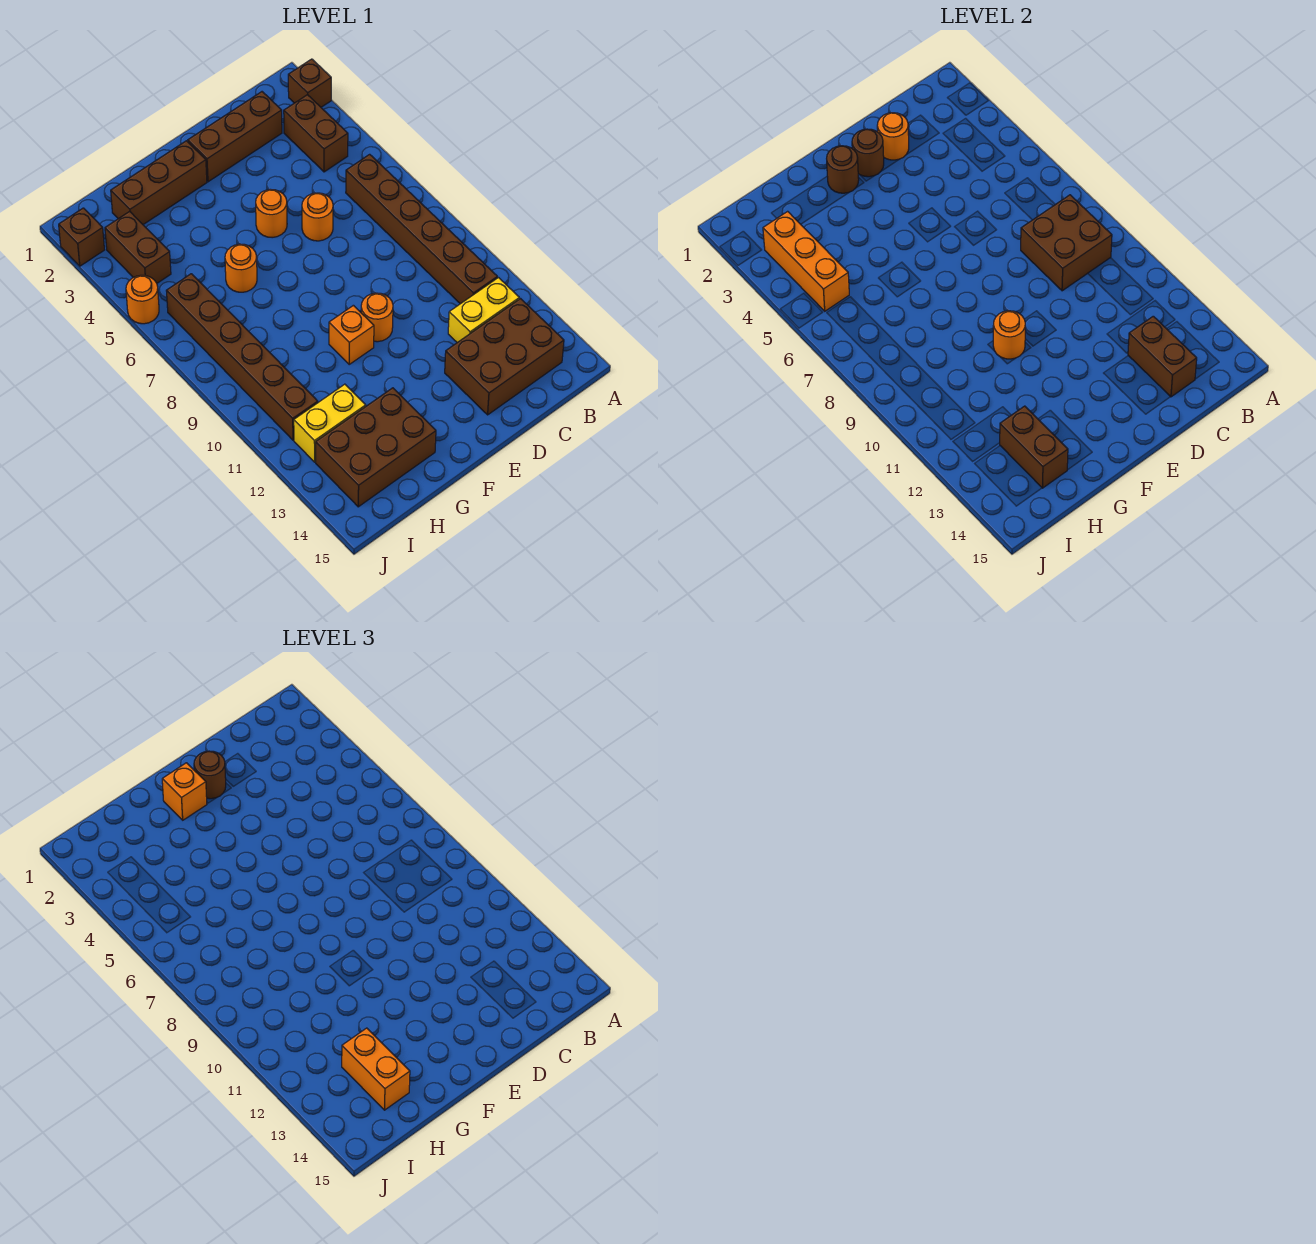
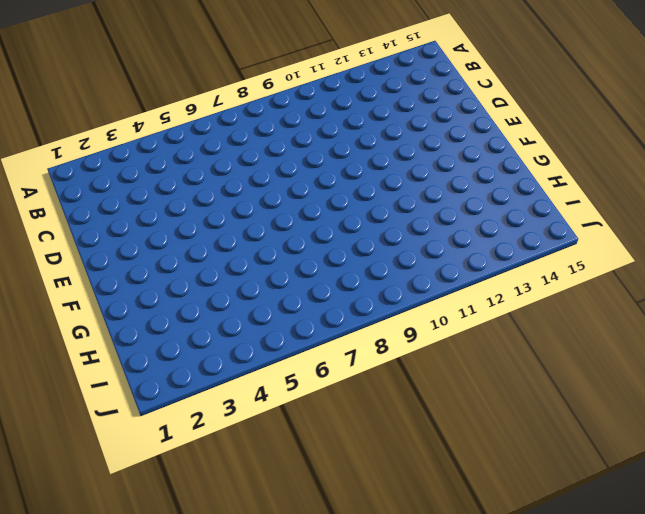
none -> brown brick A2 level 1
none -> brown brick B3:B4 level 1
none -> brown brick B6:B11 level 1

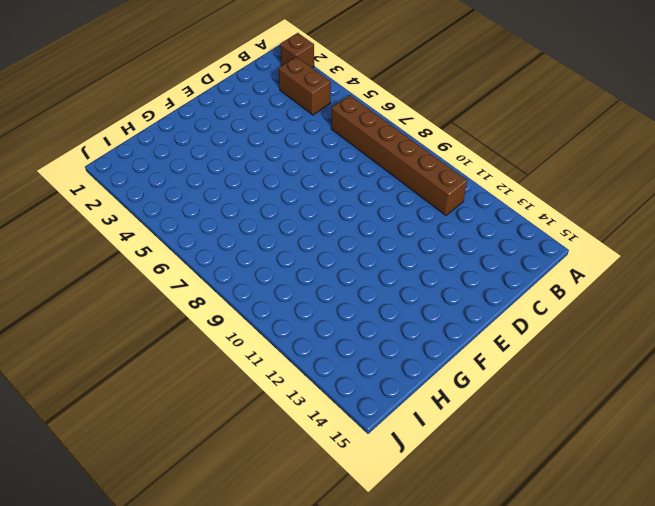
none -> yellow brick B12:C12 level 1
none -> brown brick B13:D14 level 1
none -> brown brick C2:E2 level 1

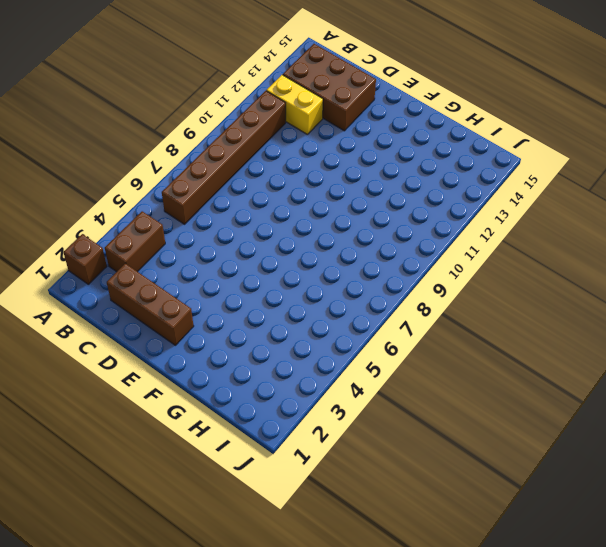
none -> orange round brick D6 level 1
none -> orange round brick E5 level 1
none -> orange round brick E10 level 1

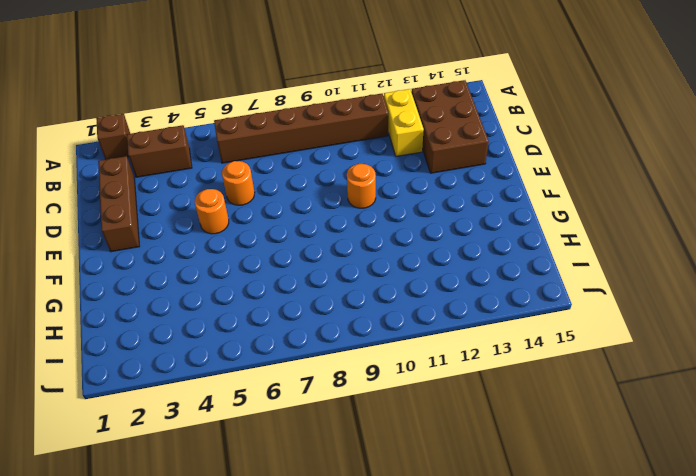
none -> brown brick F2:H2 level 1
none -> orange brick F10 level 1
none -> orange round brick G6 level 1

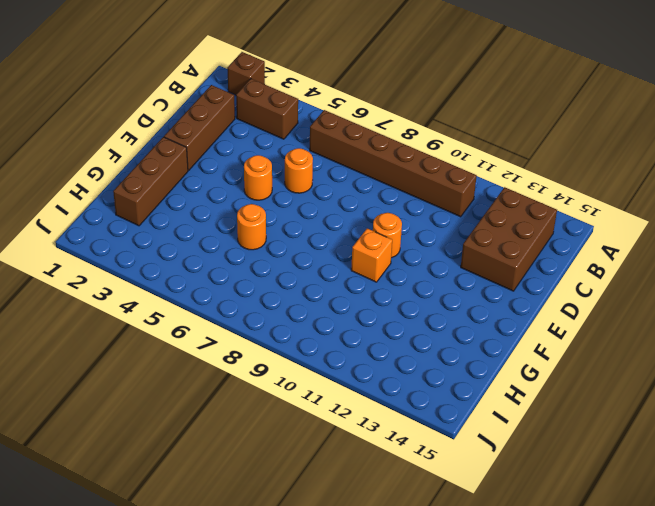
none -> yellow brick B12:C12 level 1
none -> brown brick G13:I14 level 1
none -> yellow brick H12:I12 level 1

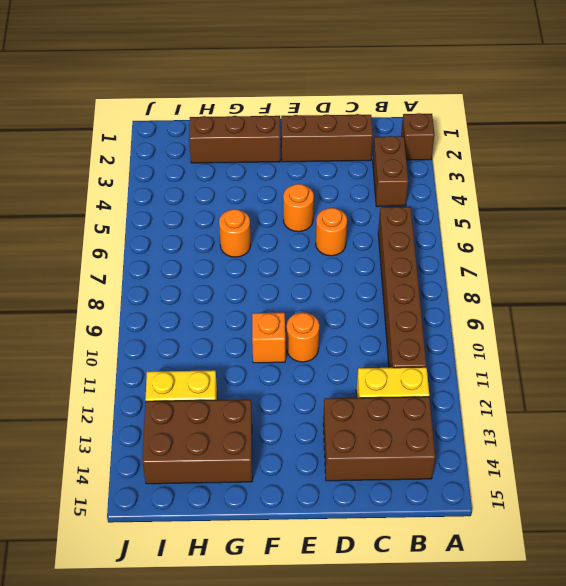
none -> brown brick I3:I4 level 1
none -> brown brick I6:I11 level 1
none -> brown brick J2 level 1

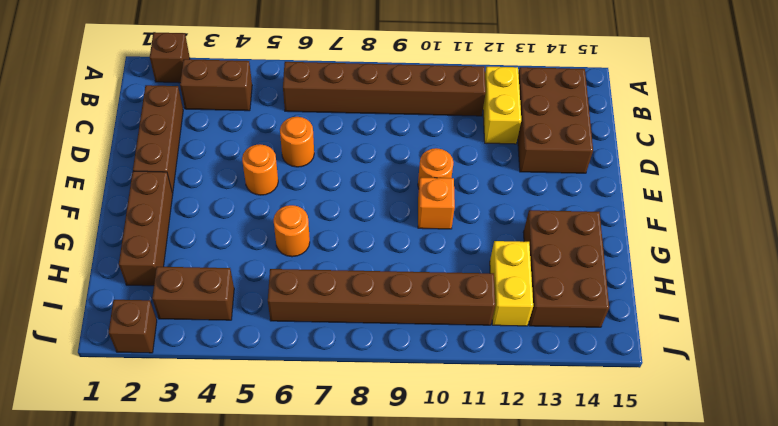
none -> orange round brick J5 level 1
none -> brown brick B8:C9 level 2
none -> brown brick C13:C14 level 2

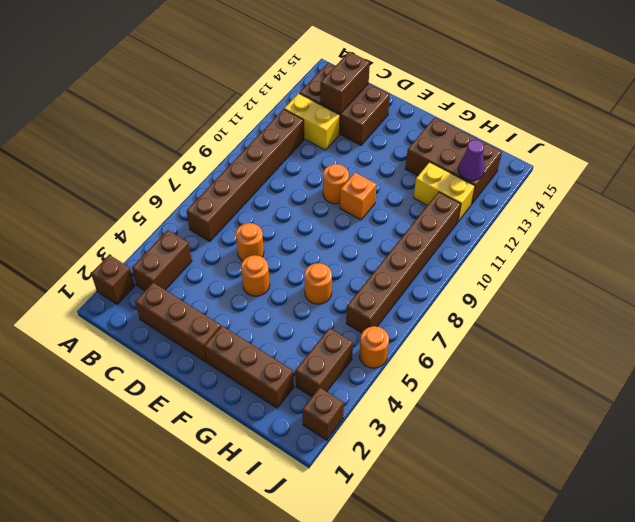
purple cone I13 level 2 -> none
none -> brown brick B8:C9 level 2
none -> orange round brick D2 level 2
none -> brown round brick E2 level 2

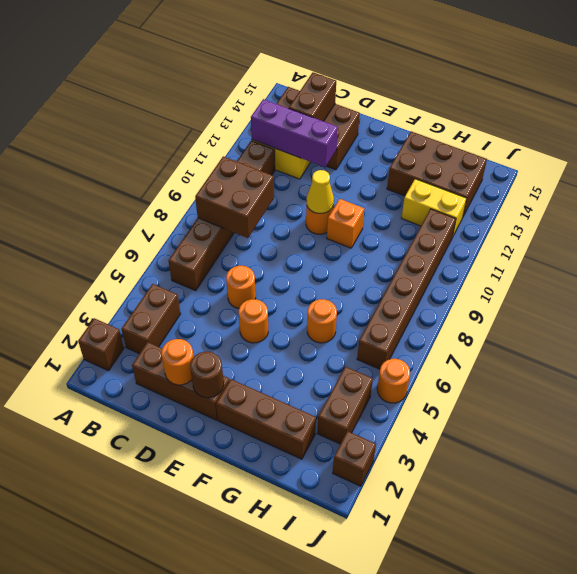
purple brick B12:D12 level 2 -> none
yellow cone E10 level 2 -> none
none -> brown round brick F2 level 2
none -> orange round brick F10 level 2
none -> brown brick H13:H14 level 2

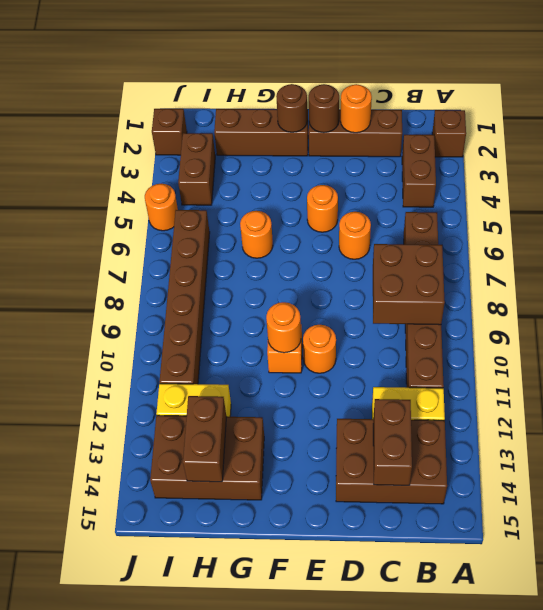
none -> orange brick I3:I5 level 2
none -> brown round brick E2 level 3
none -> orange brick F2 level 3

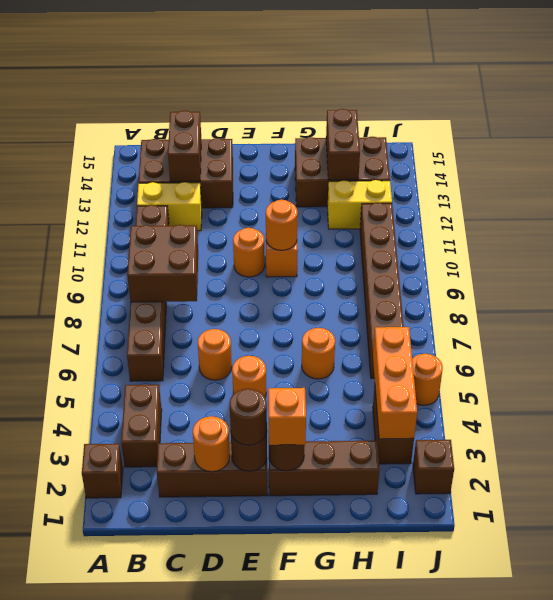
none -> orange brick H13:H14 level 3

